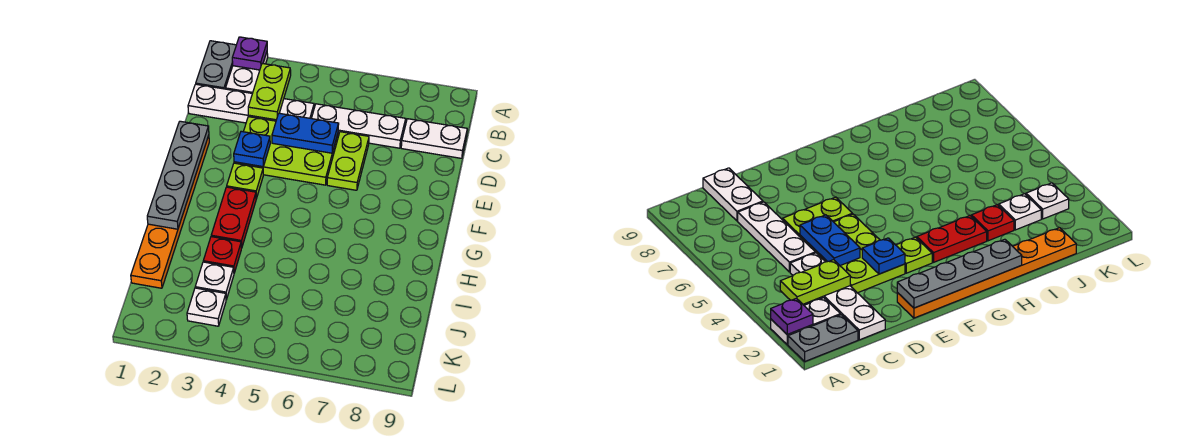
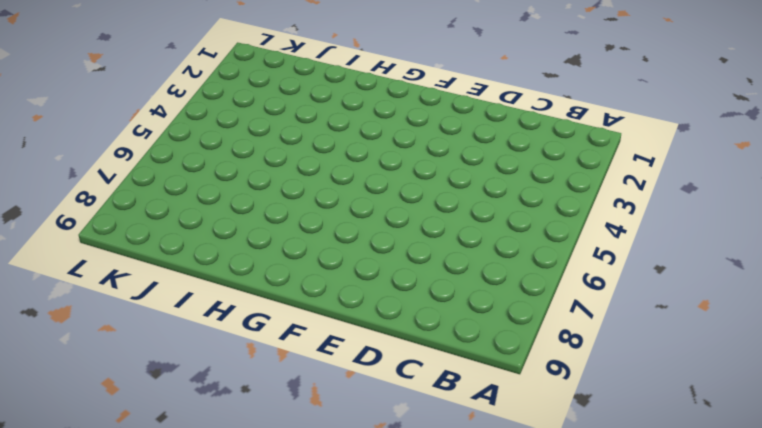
none -> grey plate A1:B1 level 1
none -> white plate A2:B2 level 1
none -> white plate C1:C4 level 1

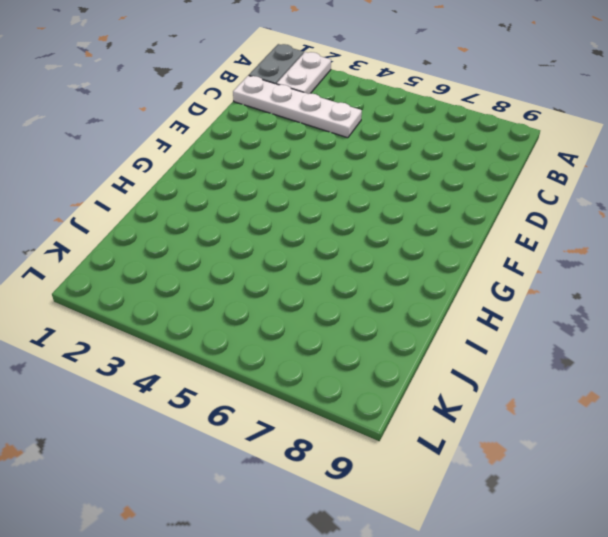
none -> white plate C5:C7 level 1
none -> white plate C8:C9 level 1
none -> lime plate D3:E5 level 1

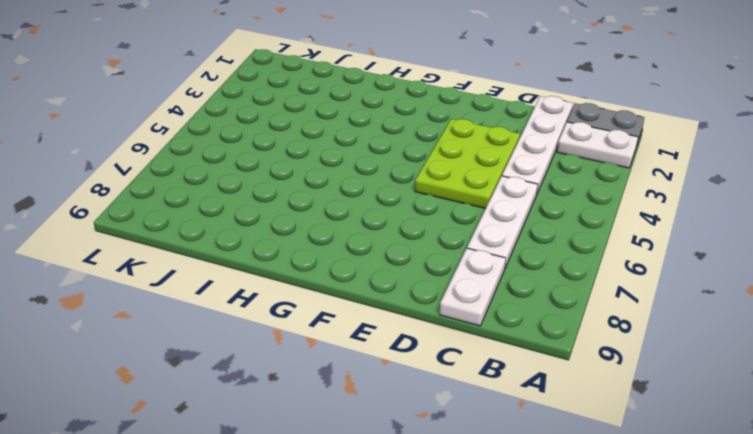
none -> lime plate D6:E6 level 1
none -> orange plate E1:J1 level 1
none -> lime plate F3 level 1

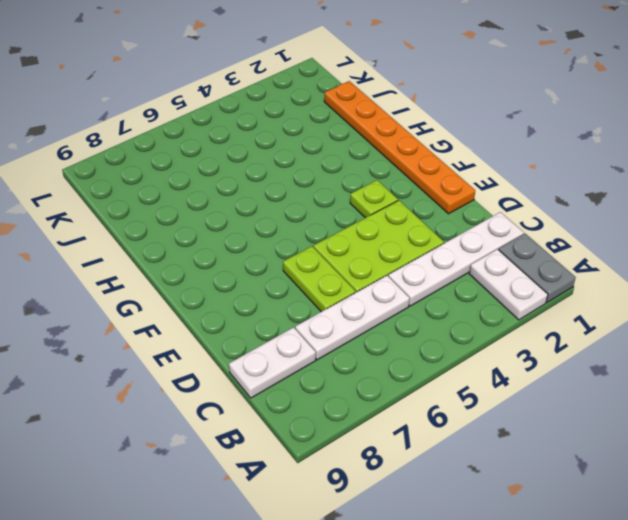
none -> red plate G3:H3 level 1
none -> red plate I3 level 1
none -> white plate J3 level 1

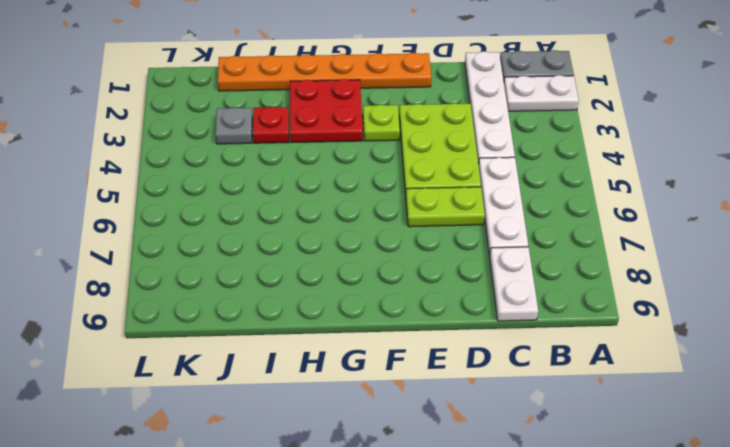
red plate G2:H3 level 1 -> red plate G3:H3 level 1
grey plate J3 level 1 -> white plate J3 level 1
none -> white plate K3 level 1
none -> purple plate A2 level 2
none -> lime plate B3:C3 level 2

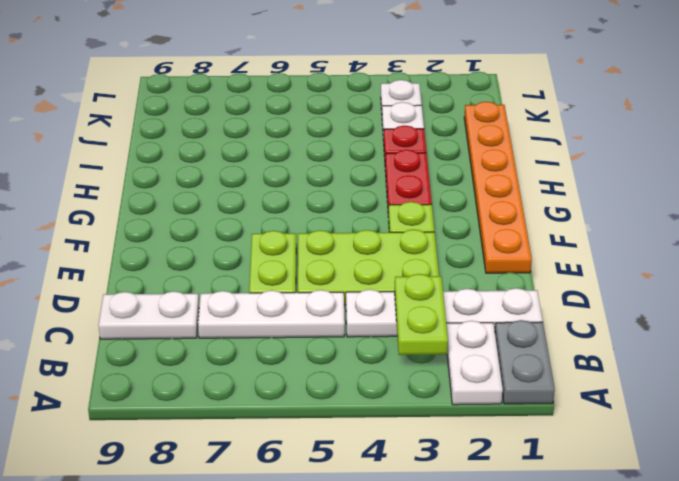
none -> purple plate A2 level 2
none -> blue plate D4:D5 level 2
none -> grey plate E1:H1 level 2

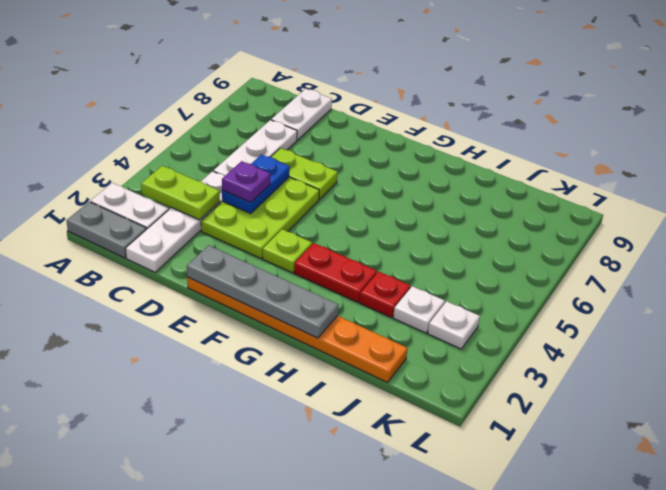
purple plate D4 level 3 -> purple plate A2 level 2
none -> blue plate E3 level 2

